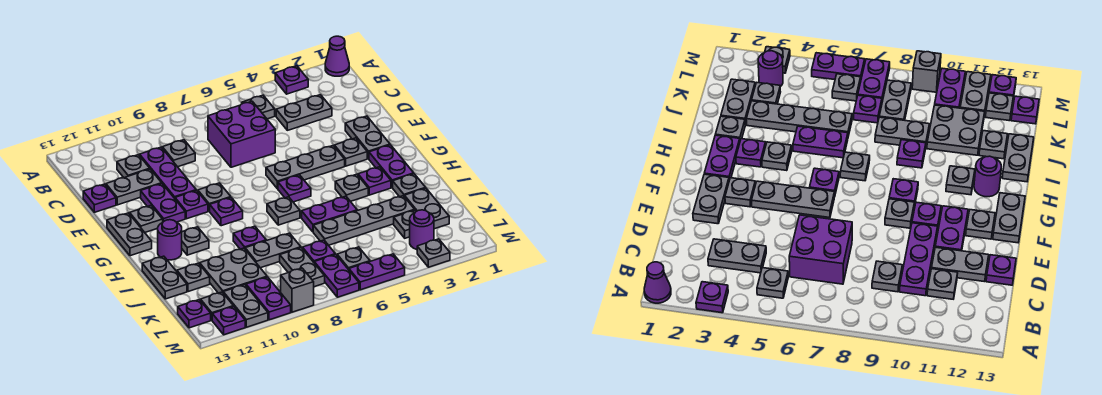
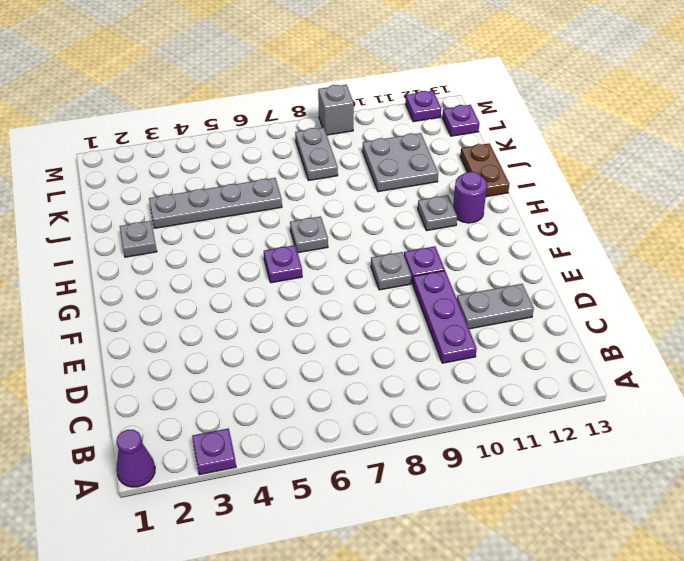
brown plate I13:J13 level 1 -> grey plate I13:J13 level 1
none -> grey plate B5 level 1
none -> grey plate C3:C4 level 1
none -> purple brick C6:D7 level 1
none -> grey plate C9 level 1

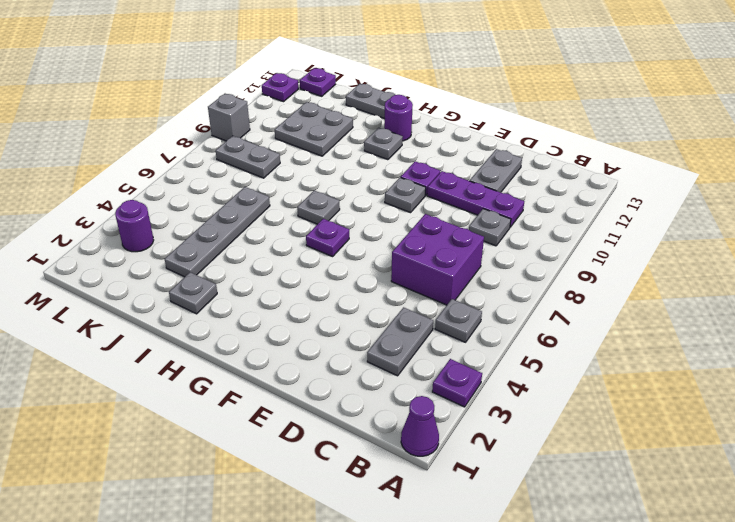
none -> grey plate C11 level 1
none -> purple plate D13 level 1
none -> grey plate E2:F2 level 1
none -> purple plate E11:F11 level 1

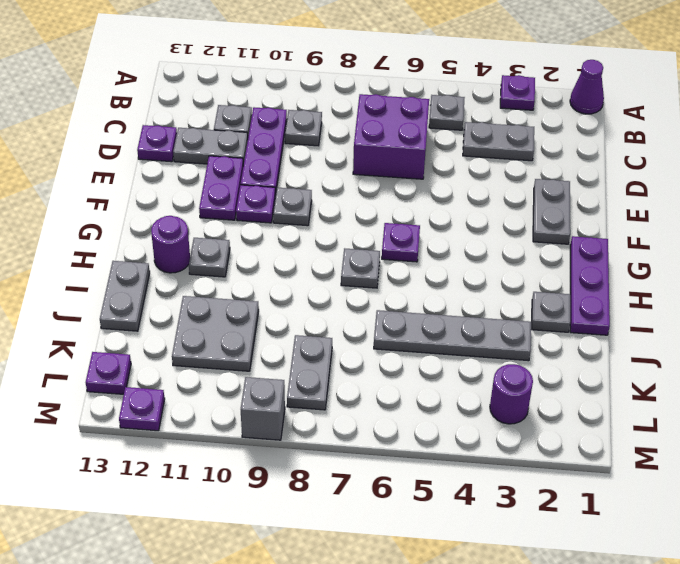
purple plate G1:I1 level 1 -> none
none -> grey plate F3 level 1
none -> grey plate F4:F6 level 1
none -> grey plate F12 level 1
none -> grey plate F13:G13 level 1

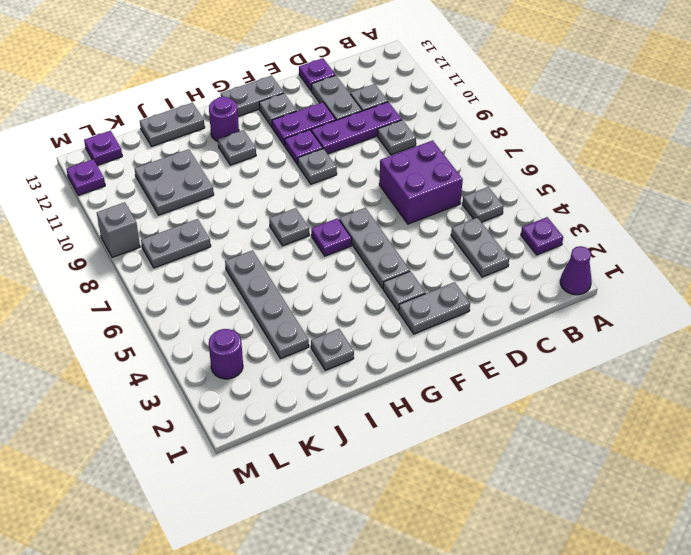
none -> purple plate G2:H2 level 1
none -> purple plate G9 level 1
none -> purple plate H3 level 1
none -> grey plate H4 level 1

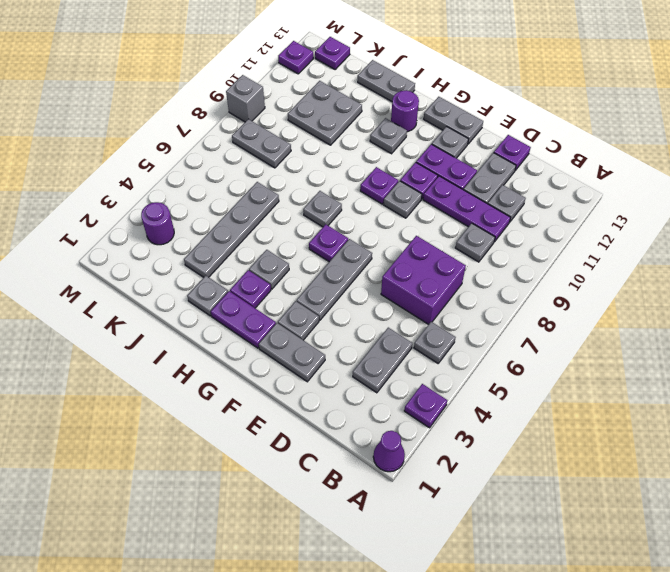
none -> purple plate I5:I6 level 1
none -> purple plate I9 level 1
none -> grey plate J2:K2 level 1
none -> grey plate J8:J9 level 1

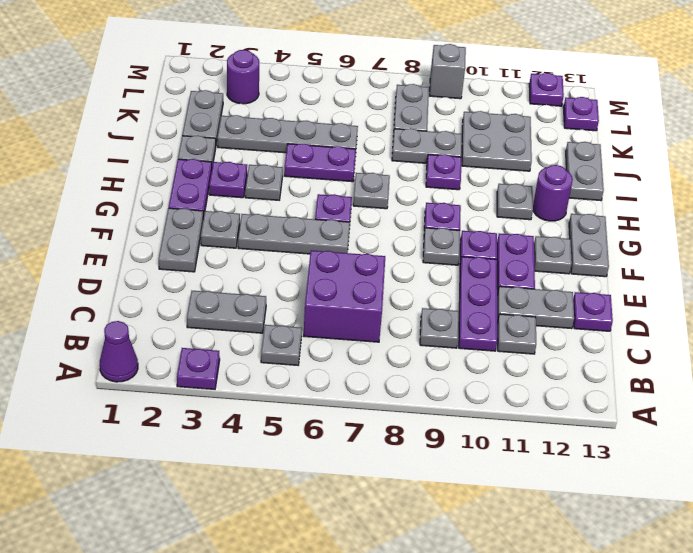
none -> grey plate J12 level 1
none -> grey plate K3 level 1
none -> purple plate K7 level 1
none -> grey plate L6 level 1

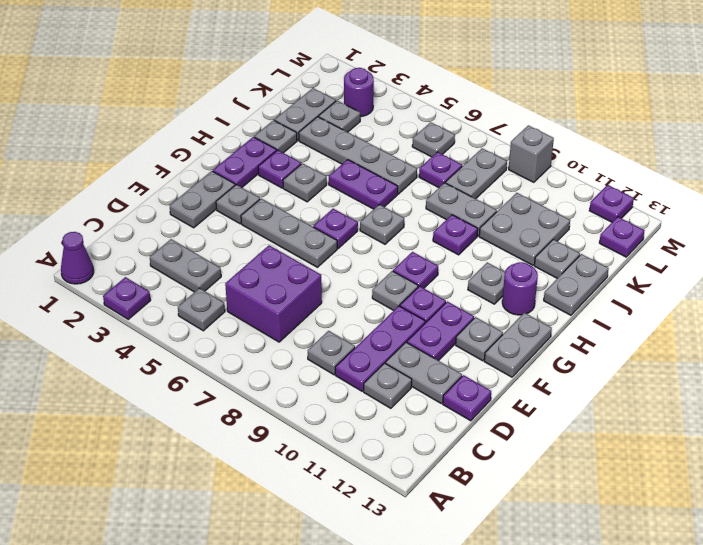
none -> purple plate L7:M7 level 1
none -> purple plate L10:M10 level 1
none -> grey plate L11:M11 level 1
none -> grey plate L12 level 1

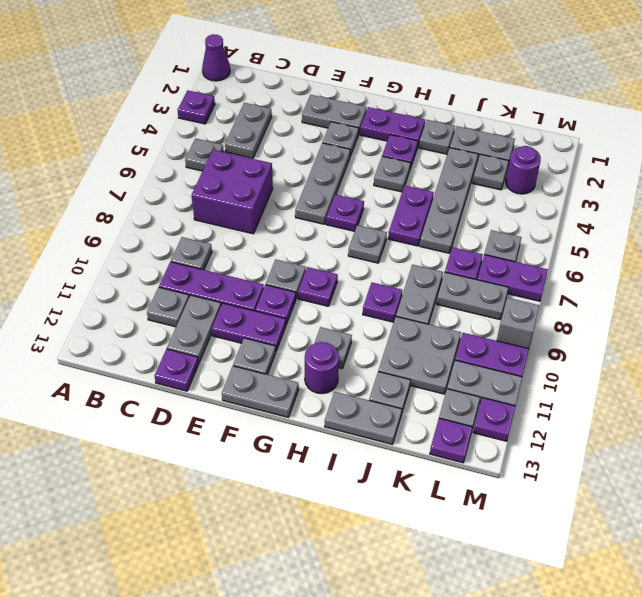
none -> grey plate M3 level 1
none -> purple plate M5:M6 level 1

